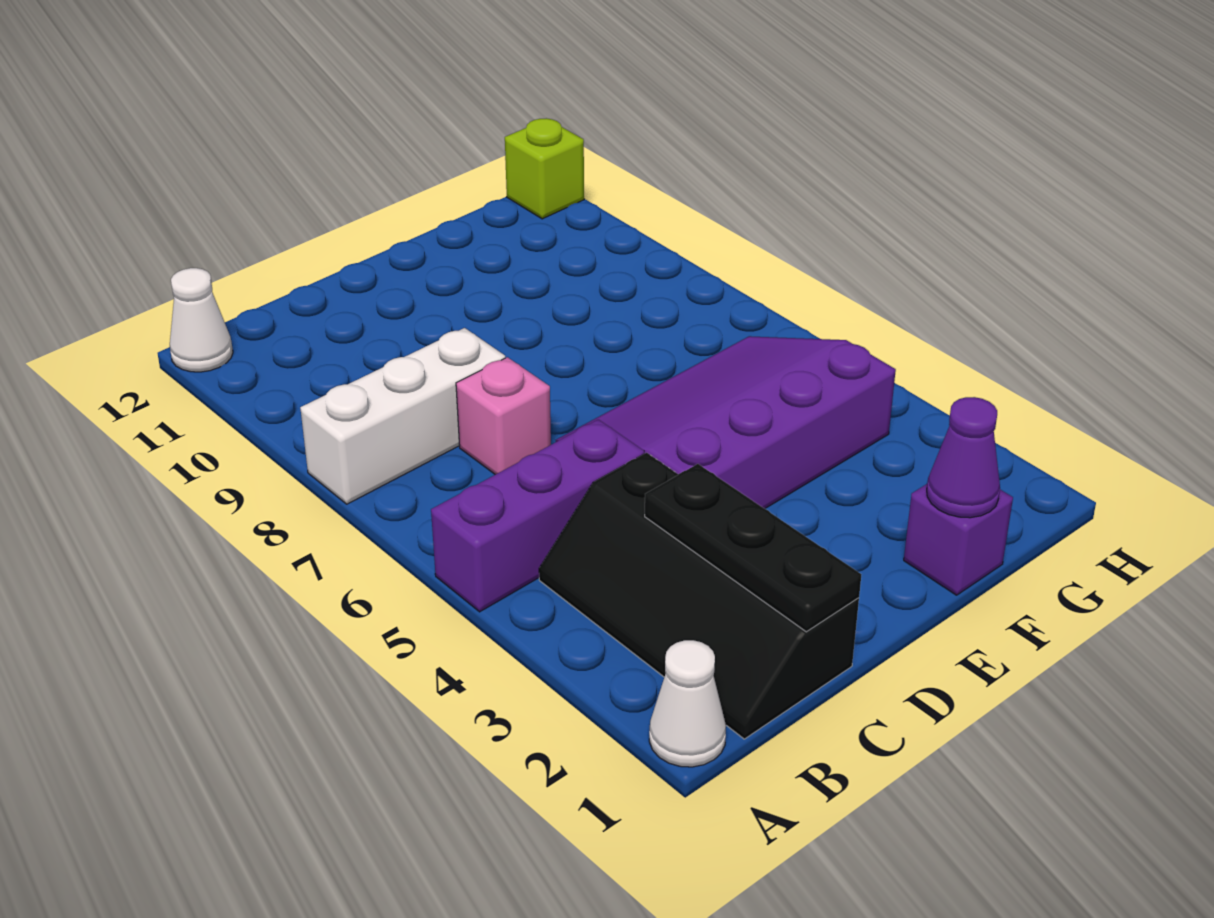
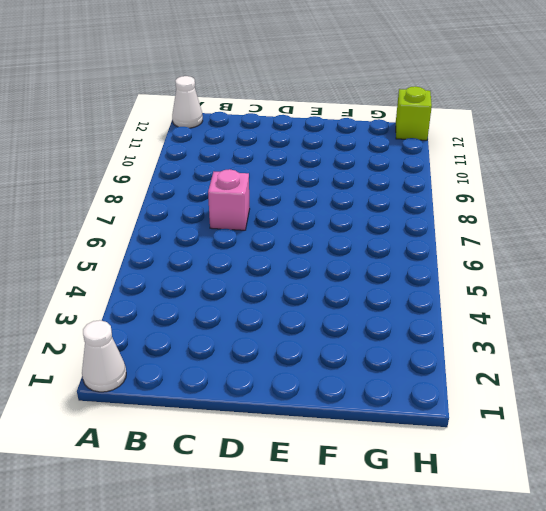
none -> purple brick A5:C5 level 1
none -> white brick A8:C8 level 1

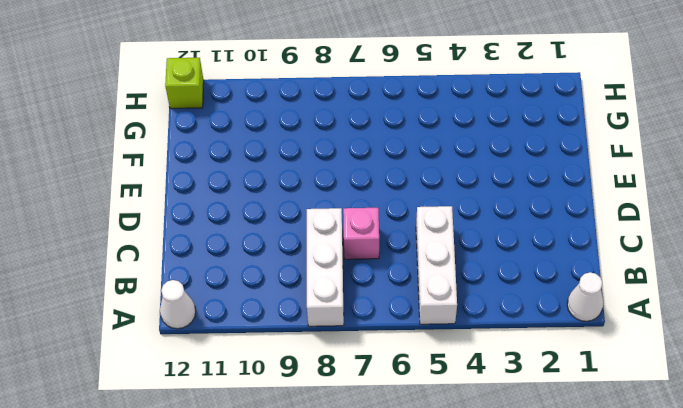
white brick A5:C5 level 1 -> purple brick A5:C5 level 1
none -> black slope B1:C4 level 1 top C
none -> purple slope D4:G6 level 1 top 4

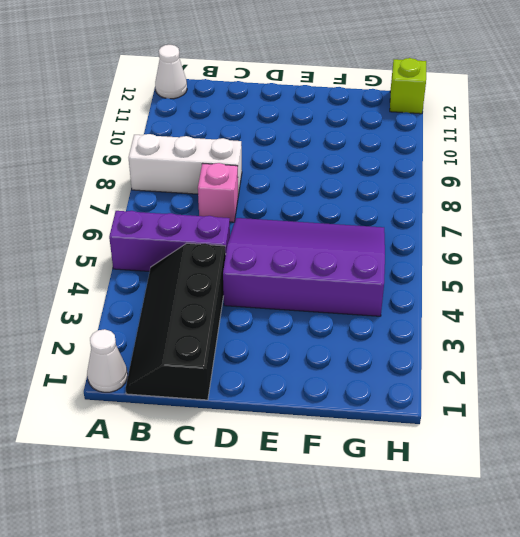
none -> purple brick F1 level 1
none -> black plate C1:C3 level 2

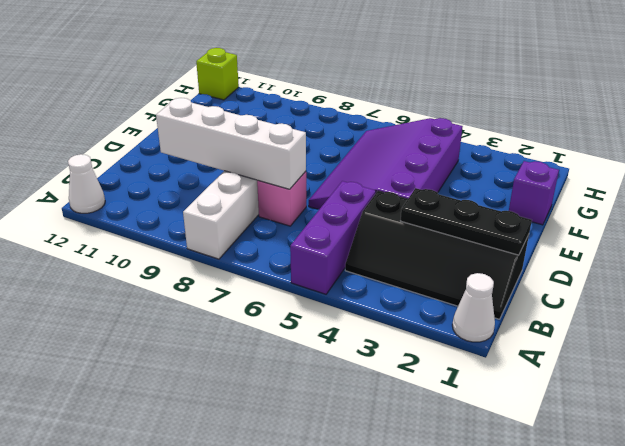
white brick C7:C10 level 2 -> none
none -> purple cone F1 level 2

